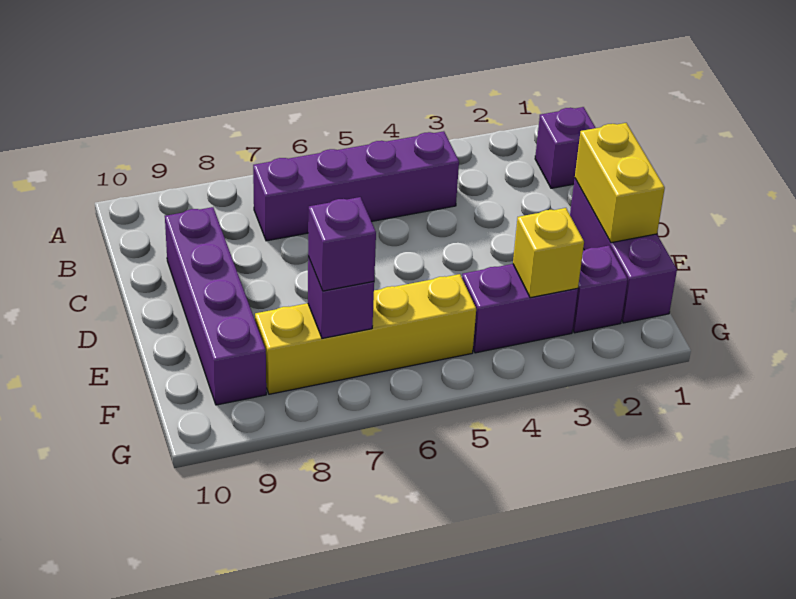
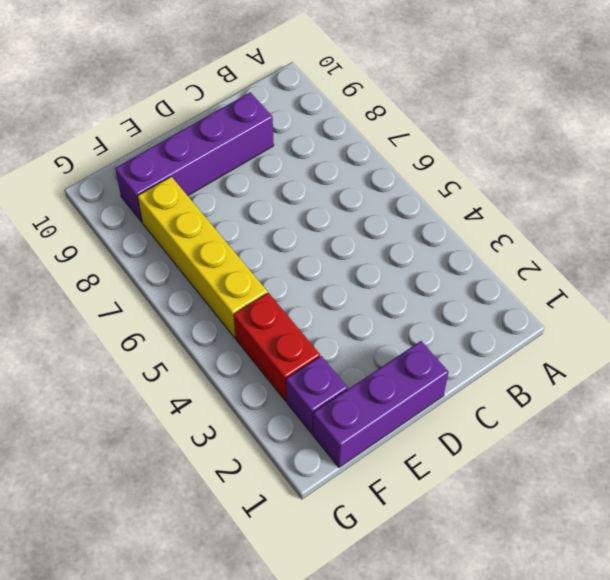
red brick F3:F4 level 1 -> purple brick F3:F4 level 1
none -> purple brick B1 level 1
none -> purple brick B4:B7 level 1

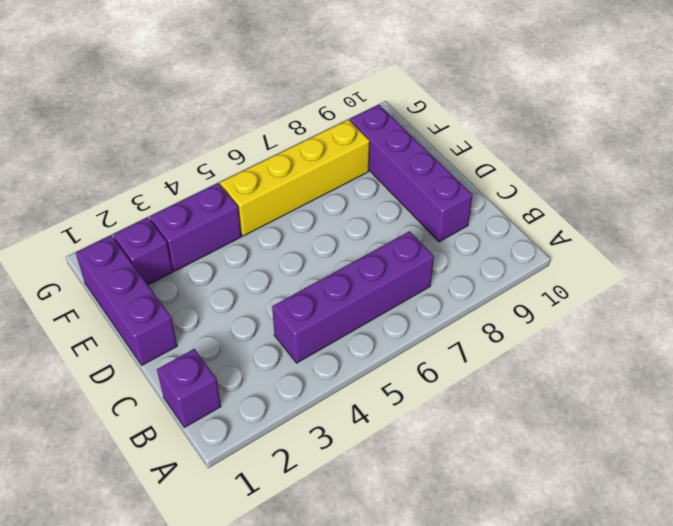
none -> yellow brick D1:E1 level 2
none -> yellow brick F3 level 2

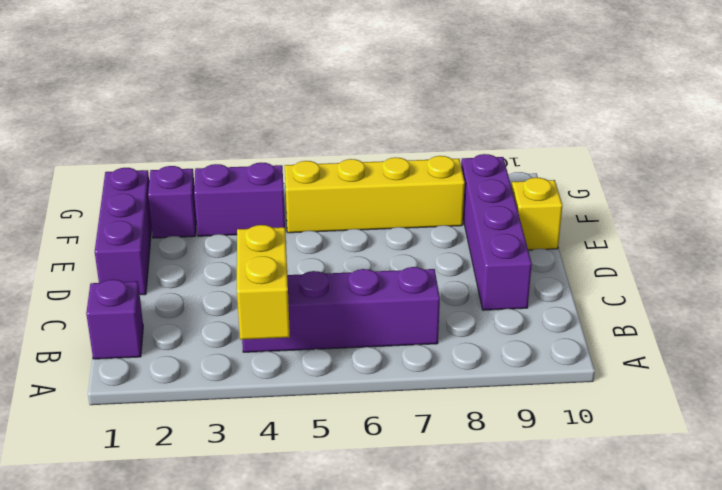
yellow brick A4:B4 level 2 -> yellow brick D1:E1 level 2
yellow brick E10 level 1 -> yellow brick F3 level 2
none -> purple brick F7 level 2
none -> purple brick F7 level 3

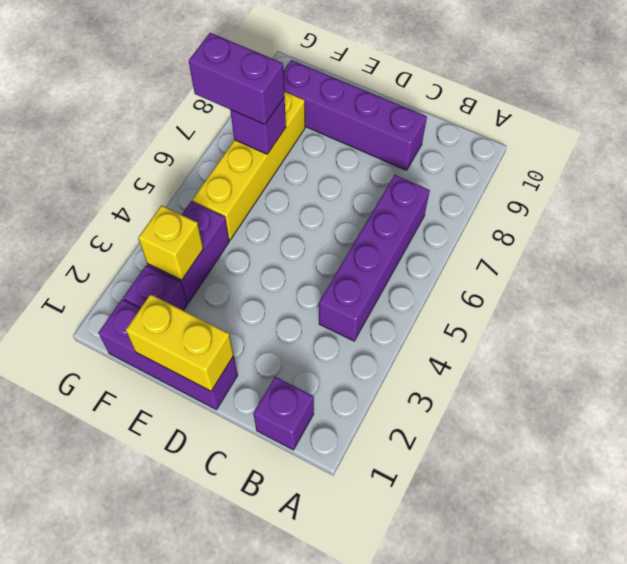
purple brick F7:G7 level 3 -> purple brick F7 level 3

